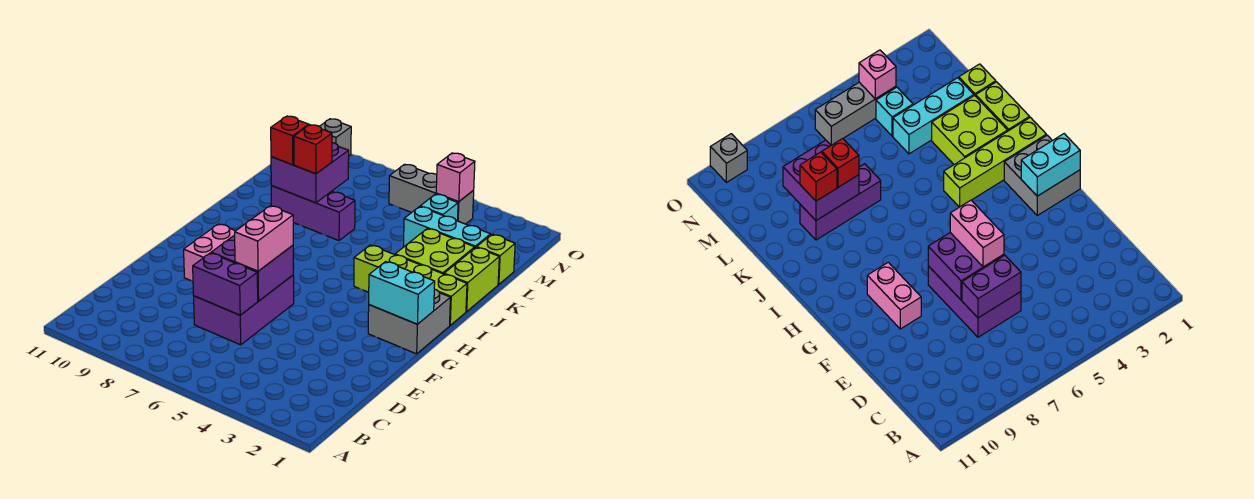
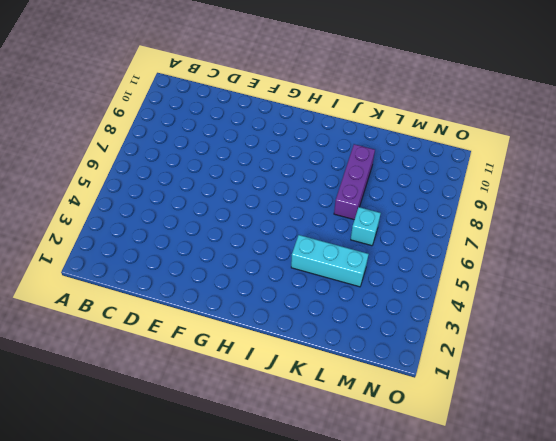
cyan brick J4:L4 level 1 -> cyan brick L2:L4 level 1
cyan brick L6 level 1 -> cyan brick M4 level 1
none -> purple brick D6:F7 level 1
none -> pink brick F9:G9 level 1
none -> grey brick G1:H2 level 1

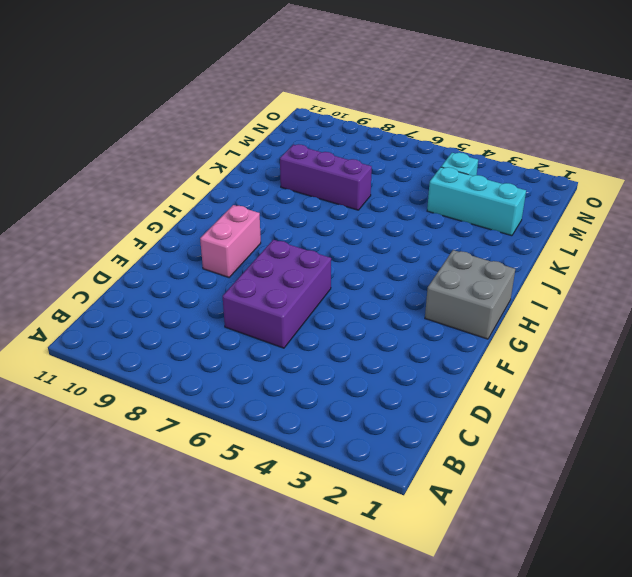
none -> lime brick I1:I4 level 1
none -> lime brick J1:K1 level 1
none -> lime brick J2:K3 level 1

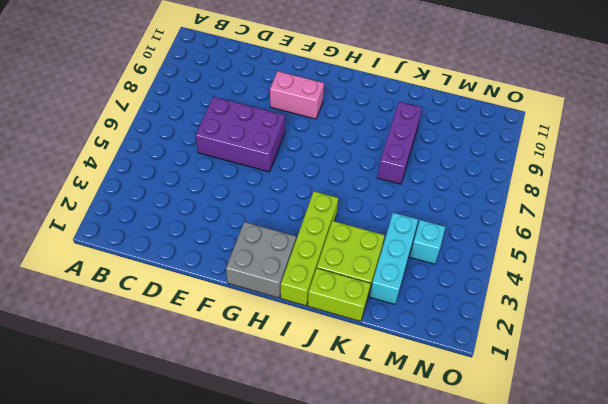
none -> lime brick L1 level 1
none -> grey brick N4:N6 level 1
none -> grey brick O10 level 1

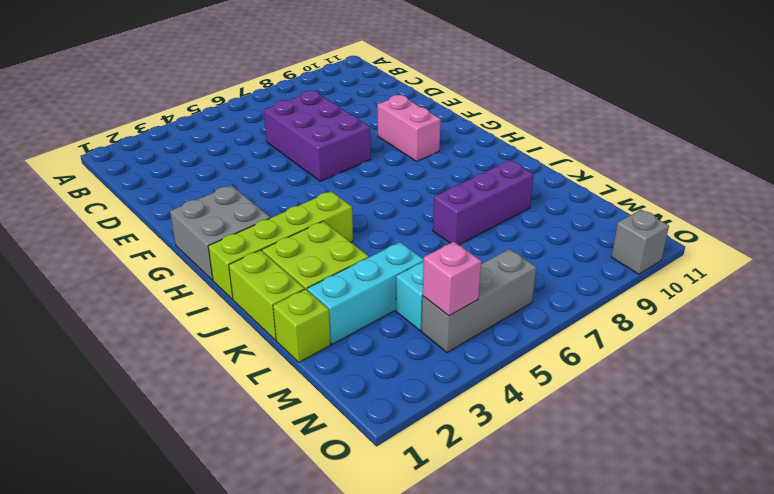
none -> purple brick D6:D7 level 2
none -> purple brick E6:F7 level 2
none -> cyan brick G1:G2 level 2

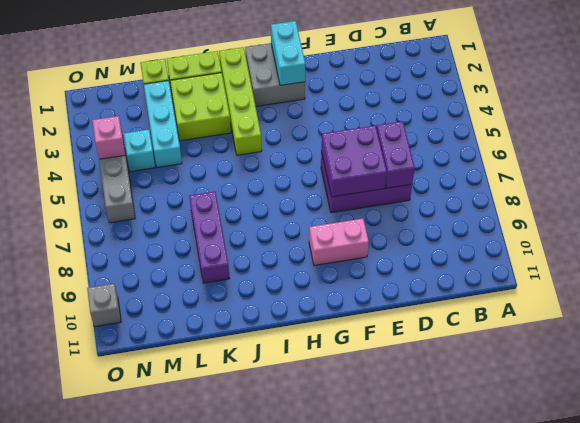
none -> purple brick K8:L9 level 2
none -> pink brick E6:F6 level 3
none -> red brick K8 level 3

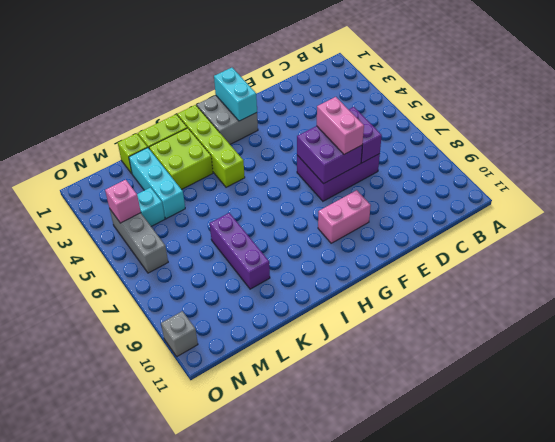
pink brick E6:E7 level 3 -> pink brick E6:F6 level 3
none -> purple brick K8:L9 level 2
none -> red brick K8 level 3
none -> red brick K9 level 3

